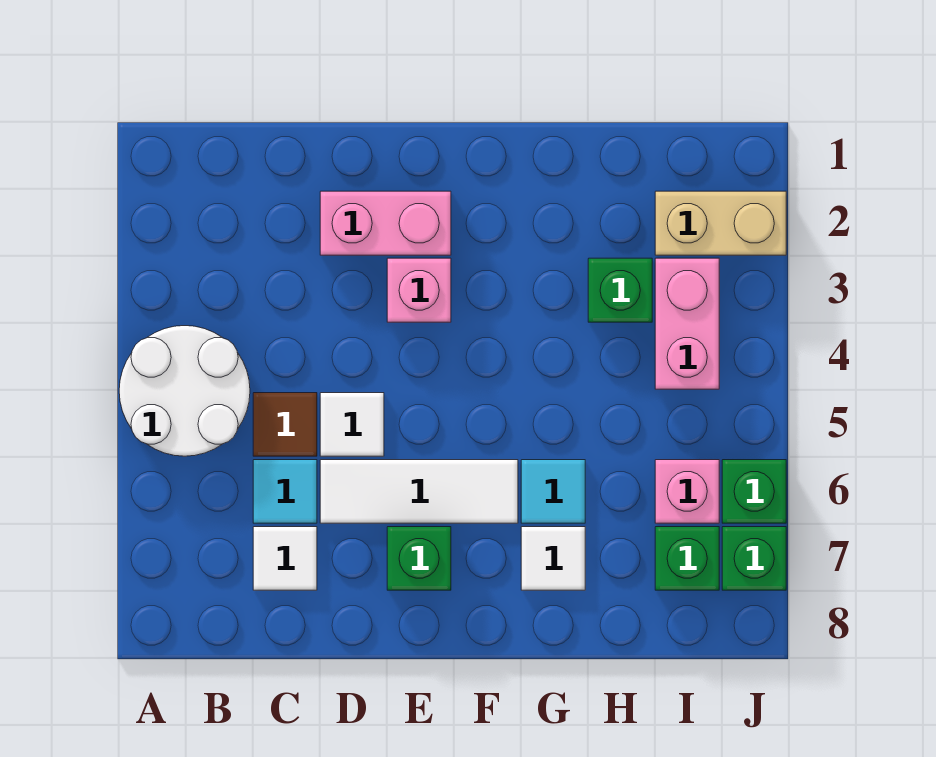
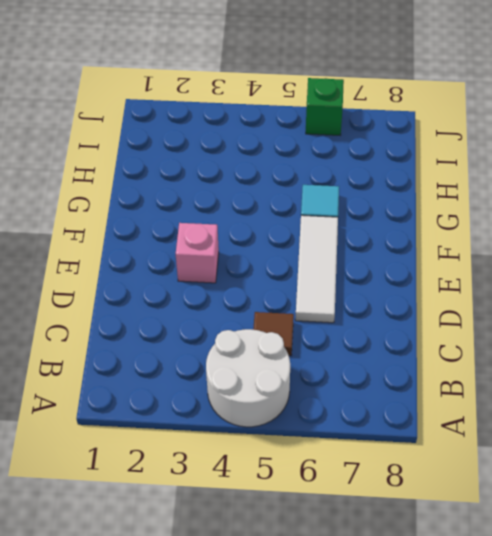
none -> cyan tile C6 level 1
none -> white tile C7 level 1
none -> pink brick D2:E2 level 1

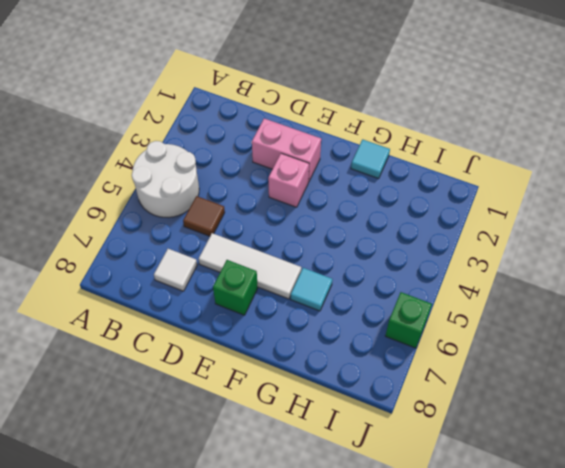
cyan tile G1 level 1 -> cyan tile C6 level 1
none -> white tile D5 level 1
none -> white tile G7 level 1
none -> green brick H3 level 1

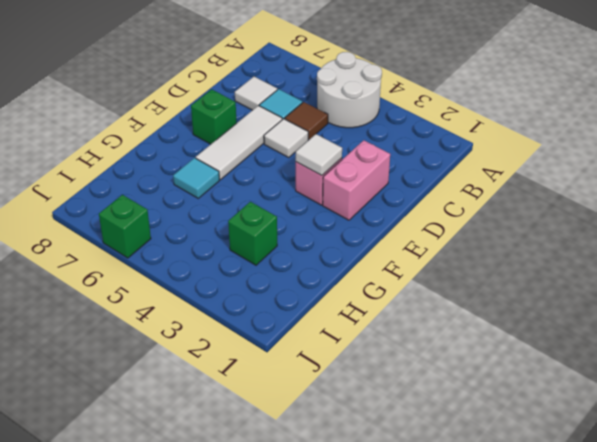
white tile E3 level 2 -> white tile G7 level 1
none -> tan brick I2:J2 level 1
none -> pink brick I3:I4 level 1
none -> pink brick I6 level 1

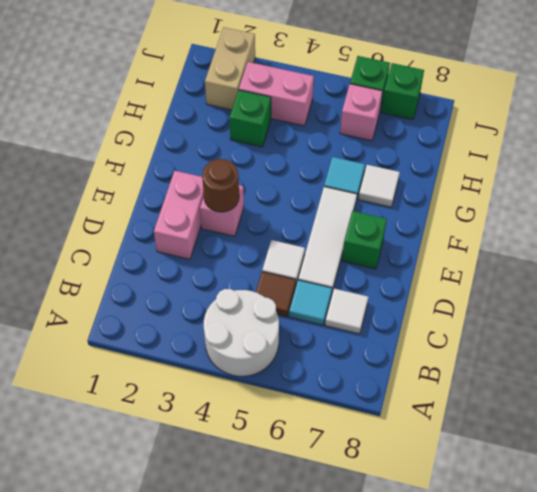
brown round brick E3 level 2 -> none
none -> green brick I7 level 1

